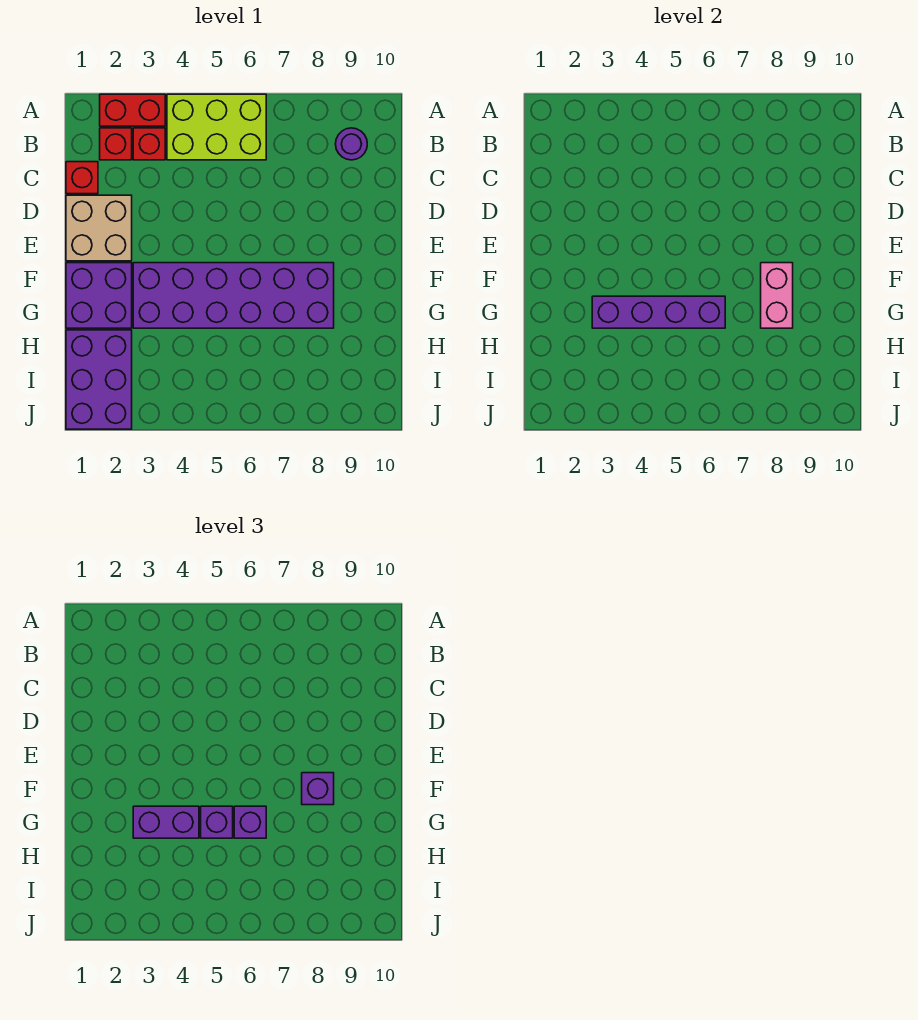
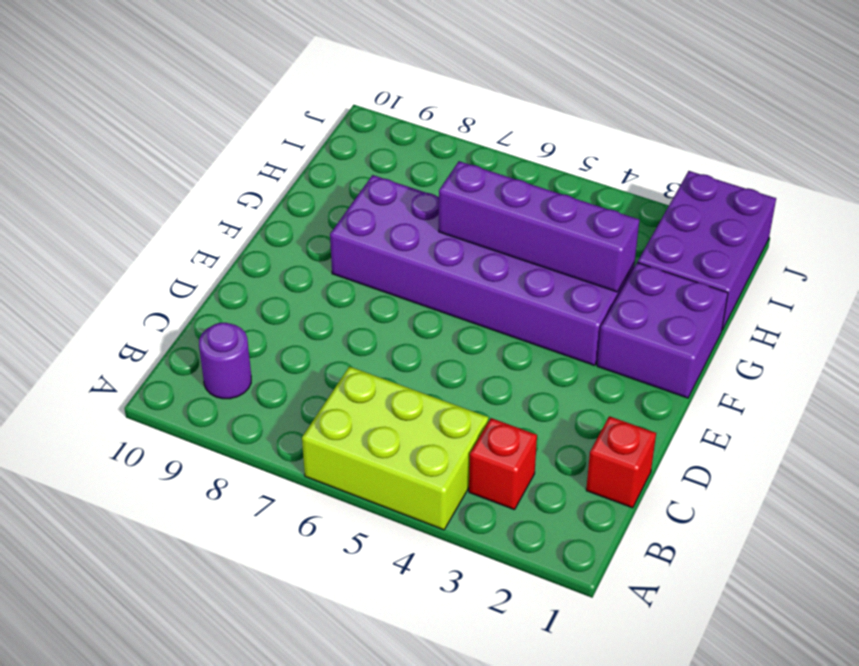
none -> red brick A2:A3 level 1
none -> red brick B2 level 1
none -> tan brick D1:E2 level 1

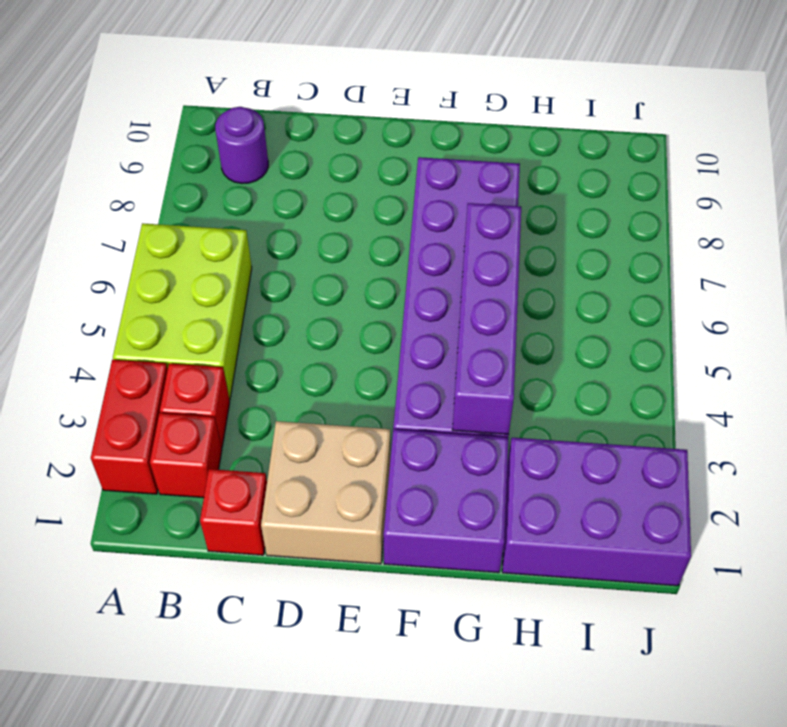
none -> pink brick F8:G8 level 2
none -> purple brick F8 level 3
none -> purple brick G3:G4 level 3

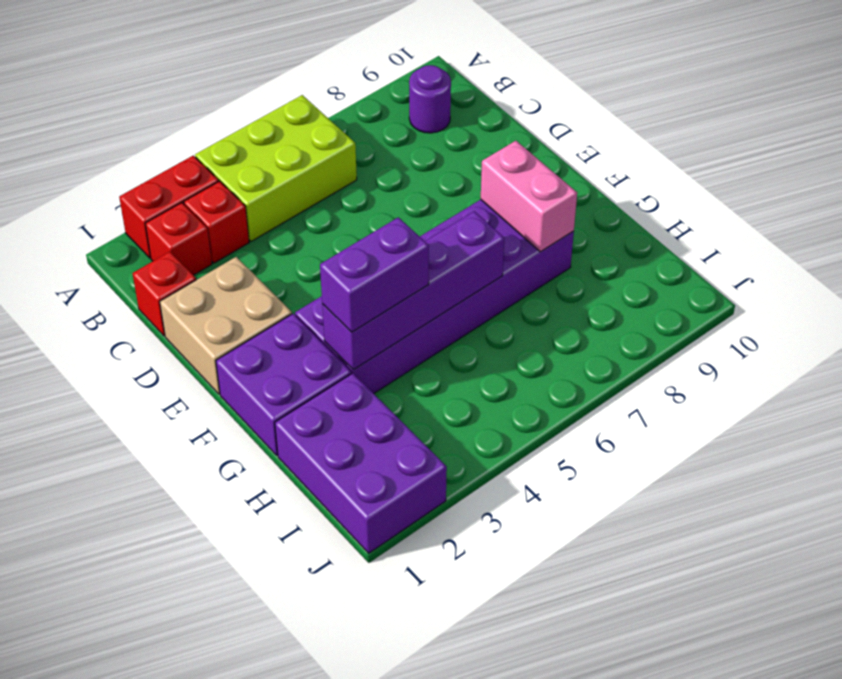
none -> purple brick F8 level 3
none -> purple brick G5 level 3
none -> purple brick G6 level 3

